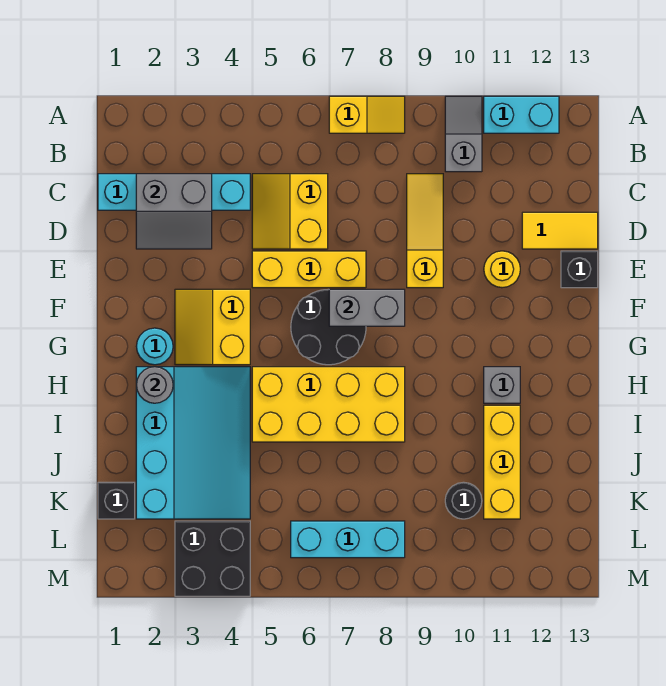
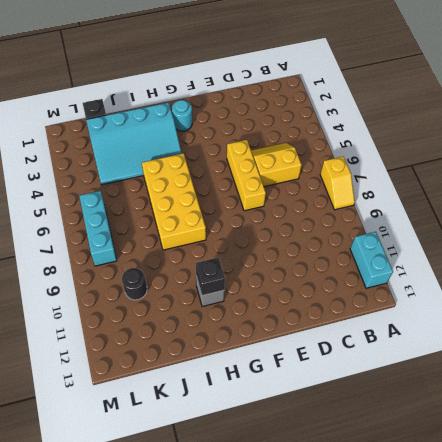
black brick H11 level 2 -> black brick E13 level 1
none -> grey slope A10:B10 level 1 top B
none -> cyan brick C1:C4 level 1
none -> yellow slope C9:E9 level 1 top E

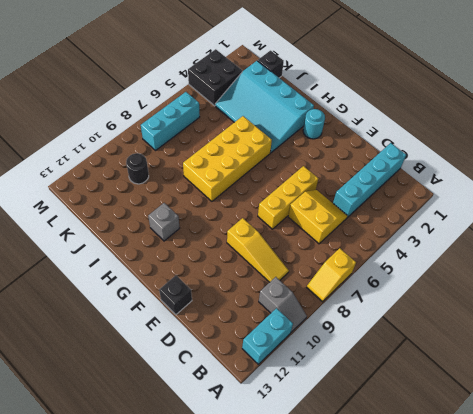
none -> yellow tile D12:D13 level 1
none -> yellow round brick E11 level 1
none -> yellow slope F3:G4 level 1 top 4

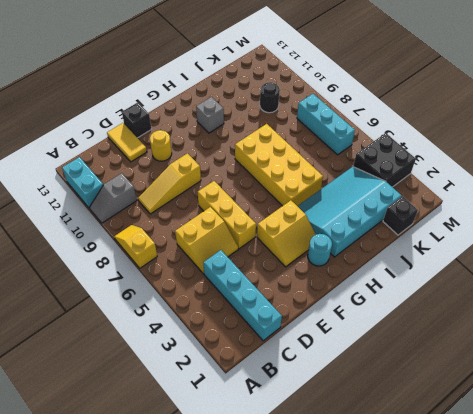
none -> black round brick F6:G7 level 1
none -> yellow brick I11:K11 level 1
none -> grey slope C2:D3 level 2 top C

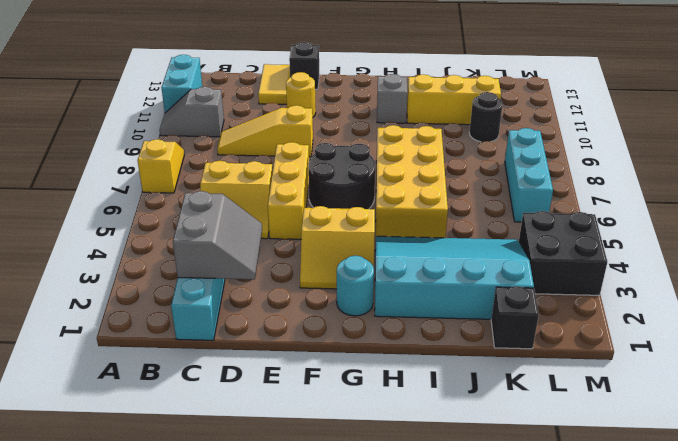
none -> grey brick F7:F8 level 2
none -> grey round brick H2 level 2

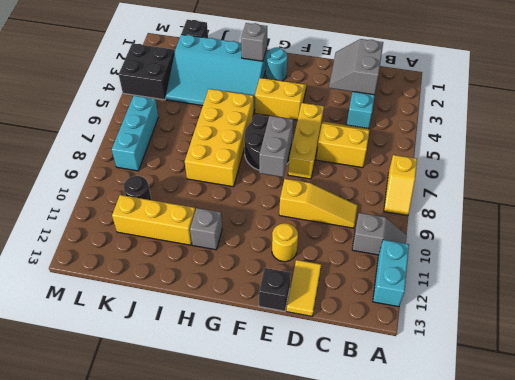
grey brick H2 level 2 -> grey round brick H2 level 2

